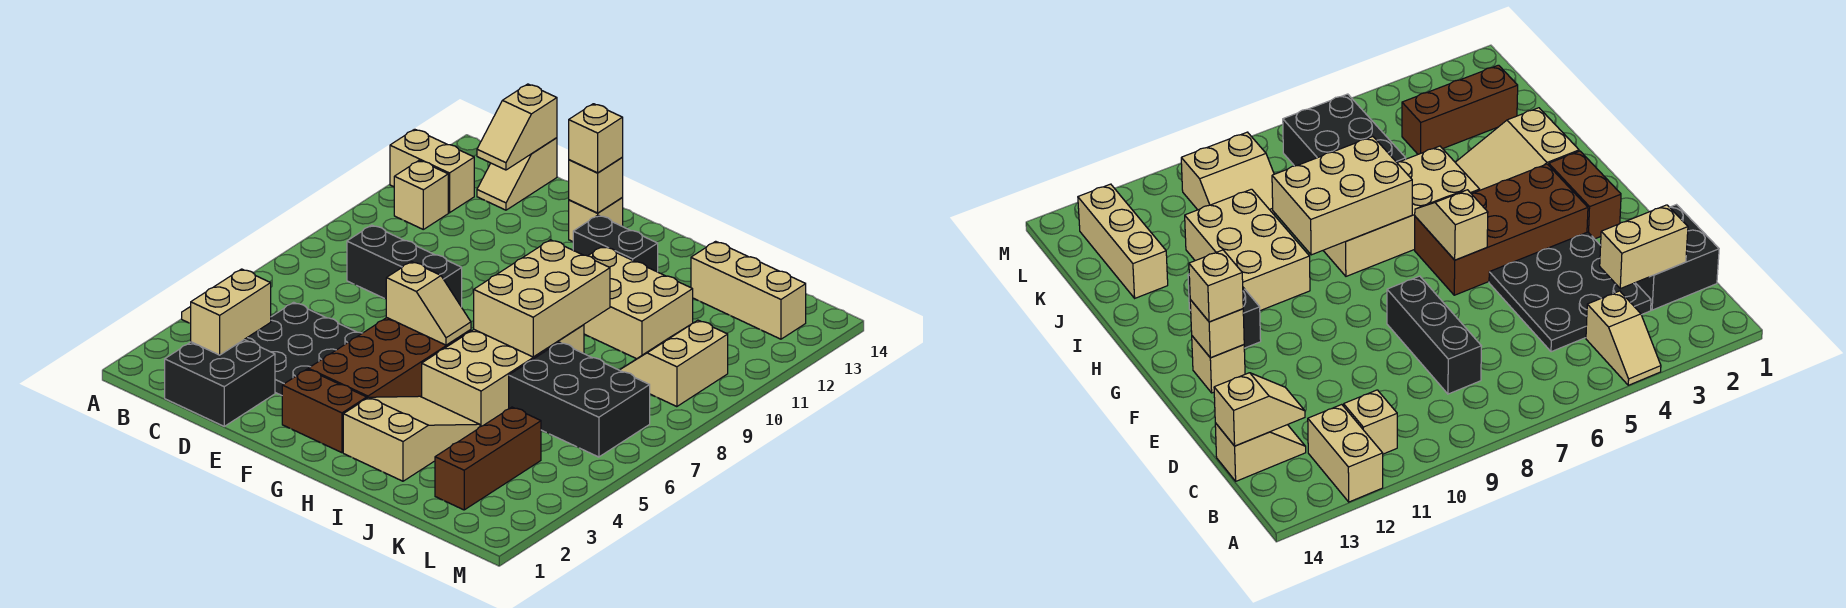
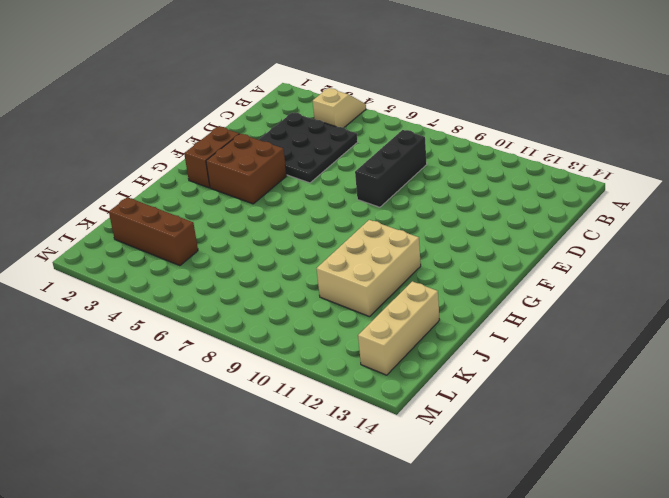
brown brick F3:G4 level 1 -> brown brick F3:G6 level 1
none -> tan brick A12:B12 level 1
none -> tan brick B11 level 1
none -> black brick C1:D2 level 1

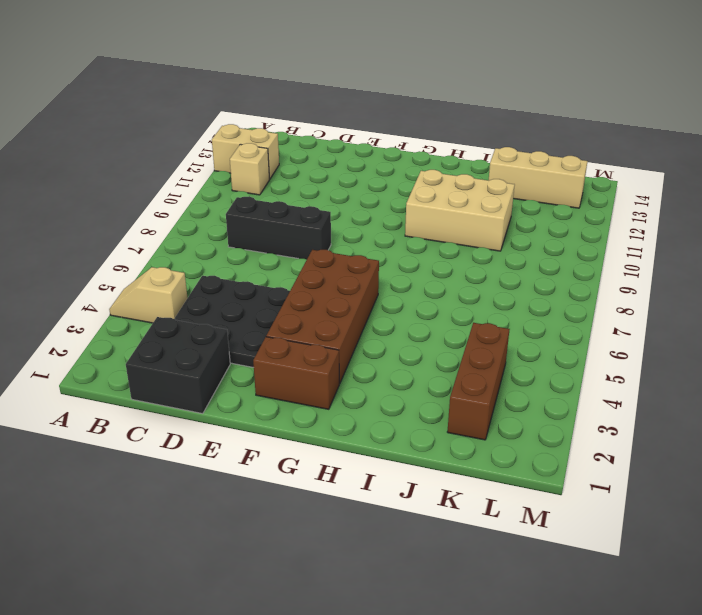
none -> tan slope C13:C14 level 1 top 14
none -> tan brick F13 level 1
none -> black brick G12:H12 level 1

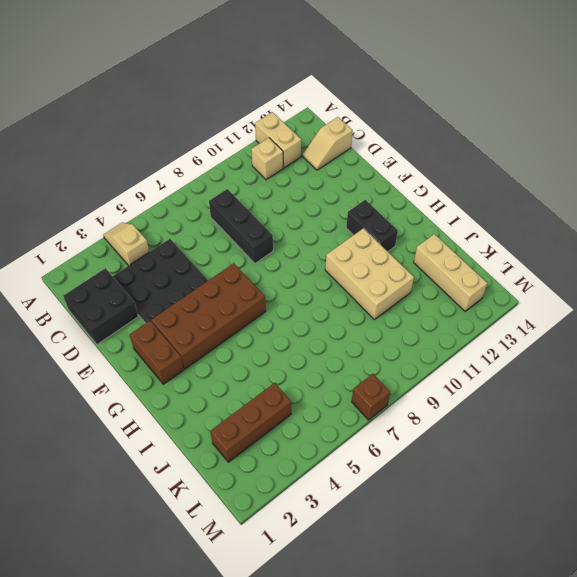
brown brick M7 level 1 -> none
none -> tan brick F13 level 1
none -> tan slope H2:I4 level 1 top 2
none -> tan brick H5:I8 level 1

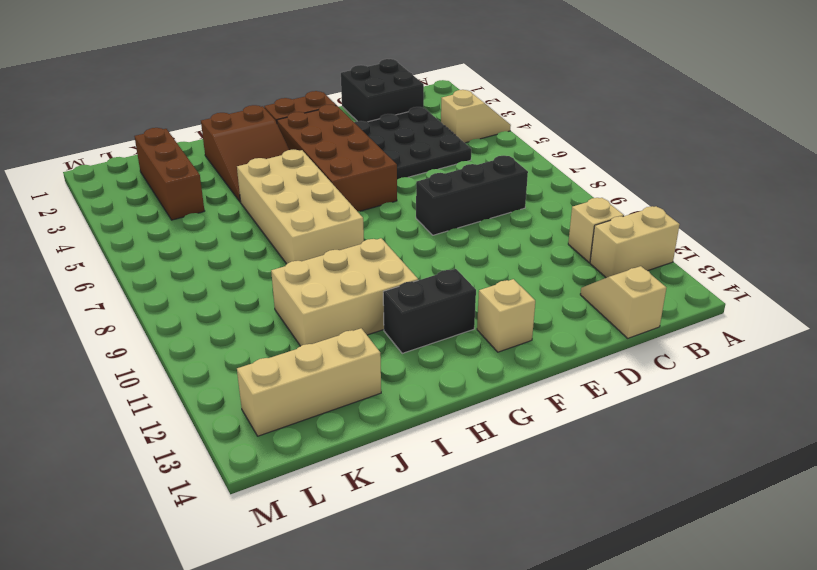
brown slope H2:I4 level 1 top 2 -> tan slope H2:I4 level 1 top 2
none -> black brick J6:L7 level 1
none -> tan slope K9:L10 level 1 top L
none -> tan brick C2:C3 level 2

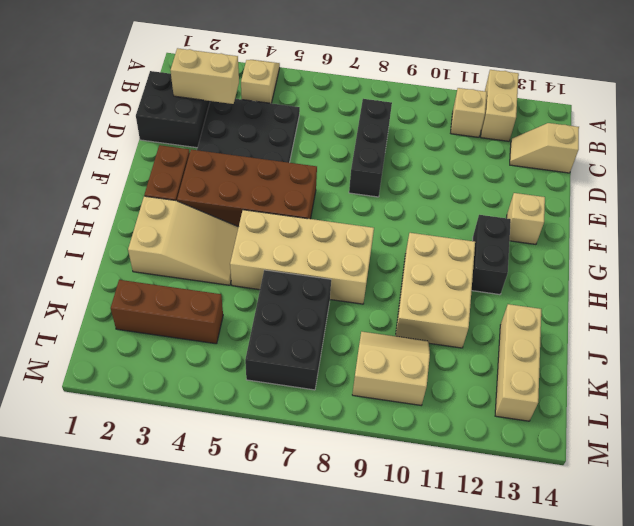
none -> tan slope C13:C14 level 2 top 14
none -> tan slope F6:G6 level 2 top F
none -> tan brick F13 level 2

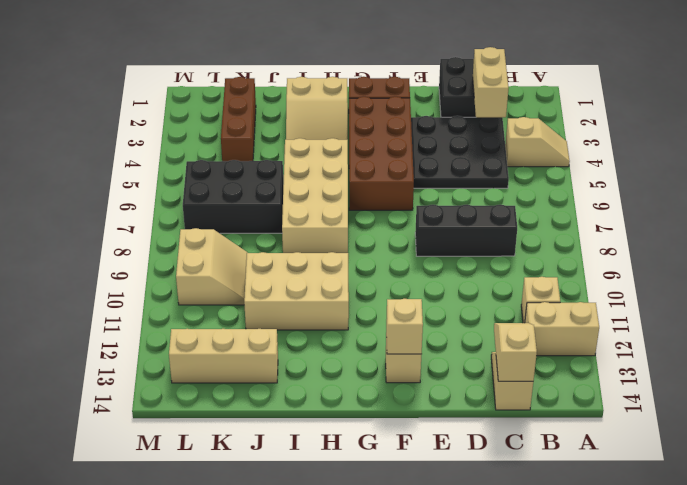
none -> black brick G12:H12 level 1
none -> tan slope F6:G6 level 2 top F
none -> tan brick H7:I9 level 2

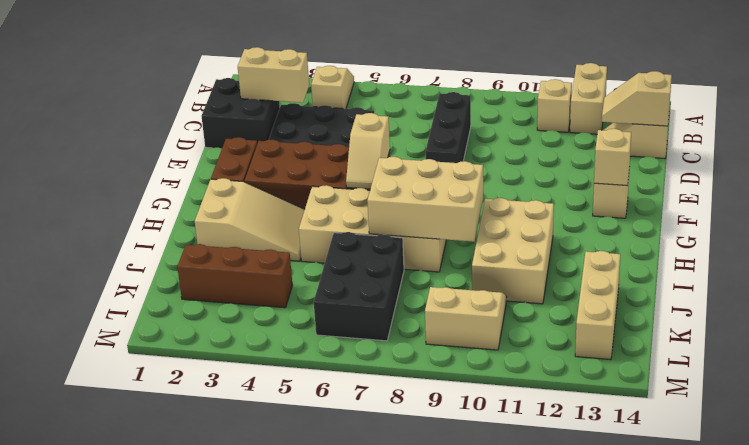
none -> black brick G12:H12 level 1
none -> tan brick F13 level 3

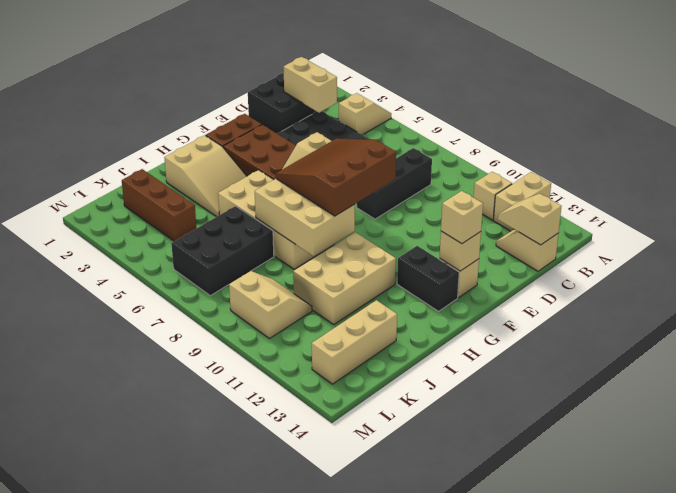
brown slope F7:H9 level 3 top 9 -> none
black brick G12:G13 level 1 -> black brick G12:H12 level 1

